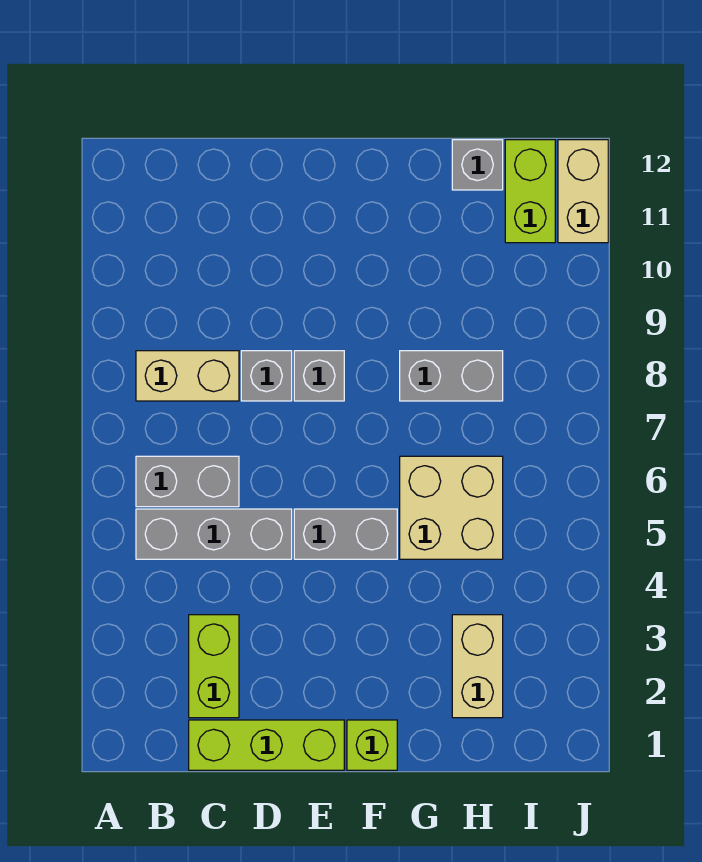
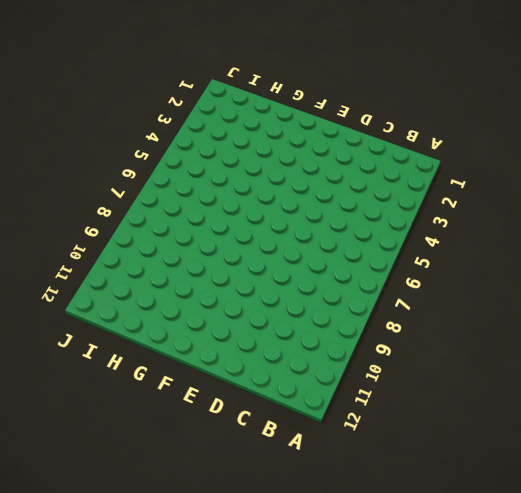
none -> grey brick B5:D5 level 1
none -> grey brick B6:C6 level 1
none -> tan brick B8:C8 level 1

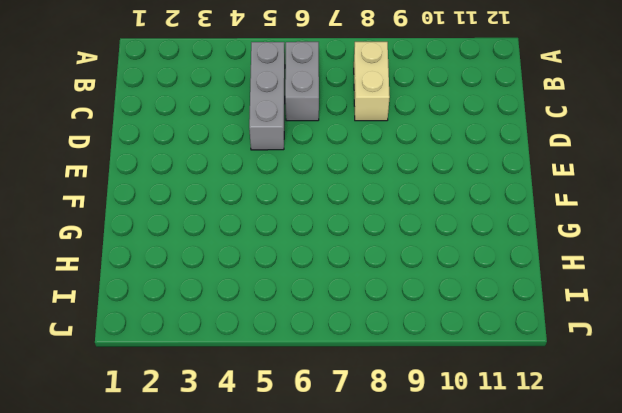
none -> lime brick C1:E1 level 1
none -> lime brick C2:C3 level 1
none -> grey brick D8 level 1

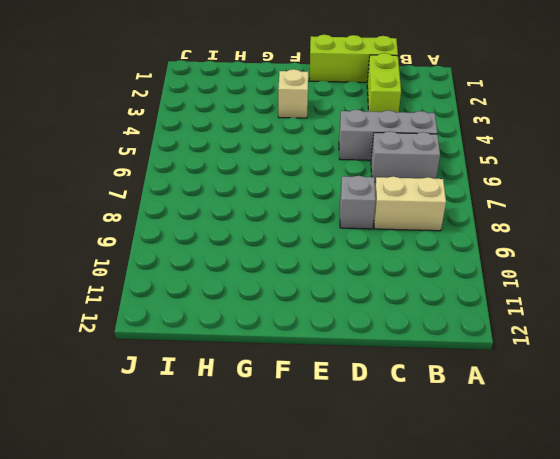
tan brick F3 level 1 -> none
none -> grey brick E5:F5 level 1
none -> grey brick E8 level 1
none -> lime brick F1 level 1

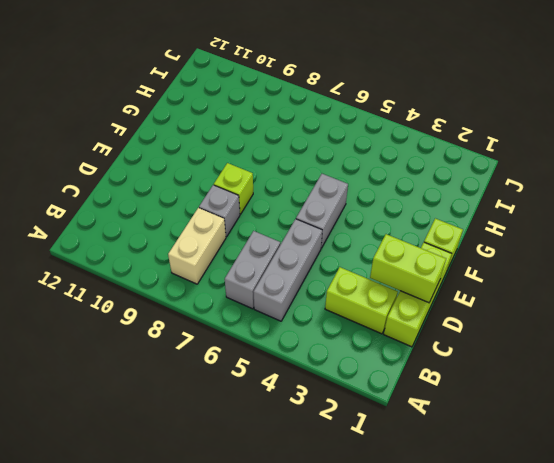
lime brick D1:D2 level 2 -> lime brick I11:I12 level 1
lime brick E8 level 1 -> grey brick E8 level 1
none -> tan brick G5:H6 level 1
none -> grey brick G8:H8 level 1
none -> tan brick H2:H3 level 1

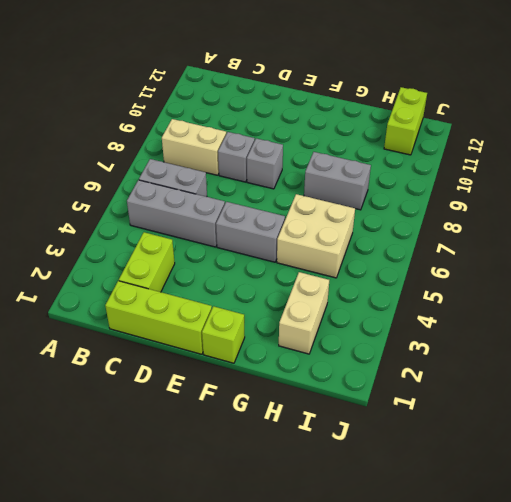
none -> grey brick H12 level 1
none -> tan brick J11:J12 level 1

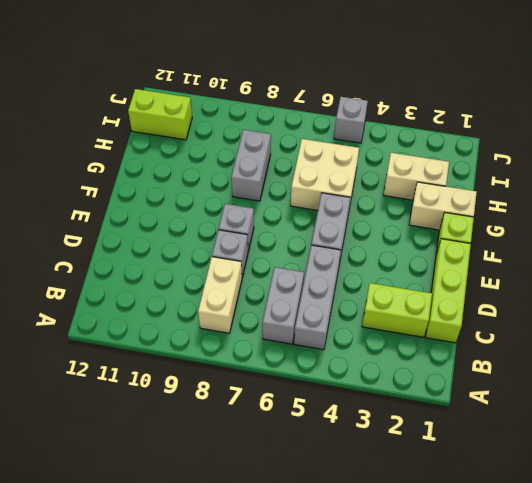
tan brick G1:G2 level 1 -> tan brick J11:J12 level 1
grey brick J5 level 1 -> grey brick H12 level 1

